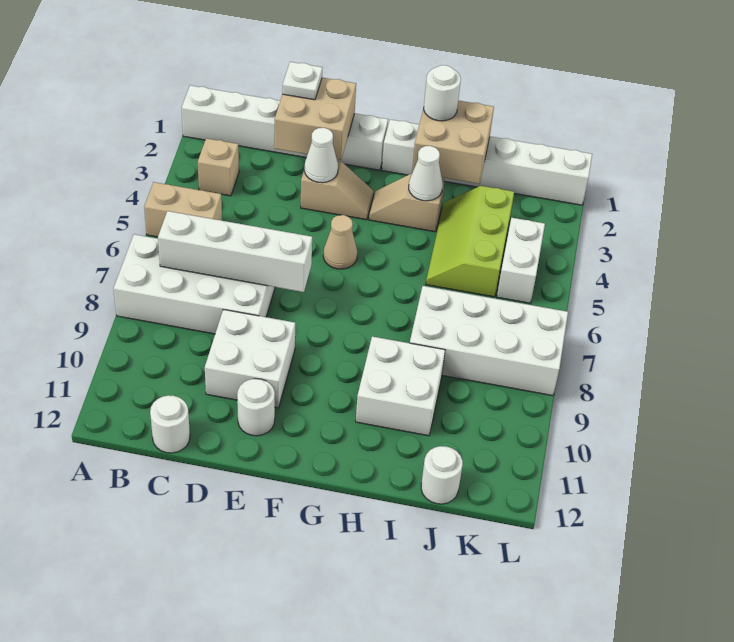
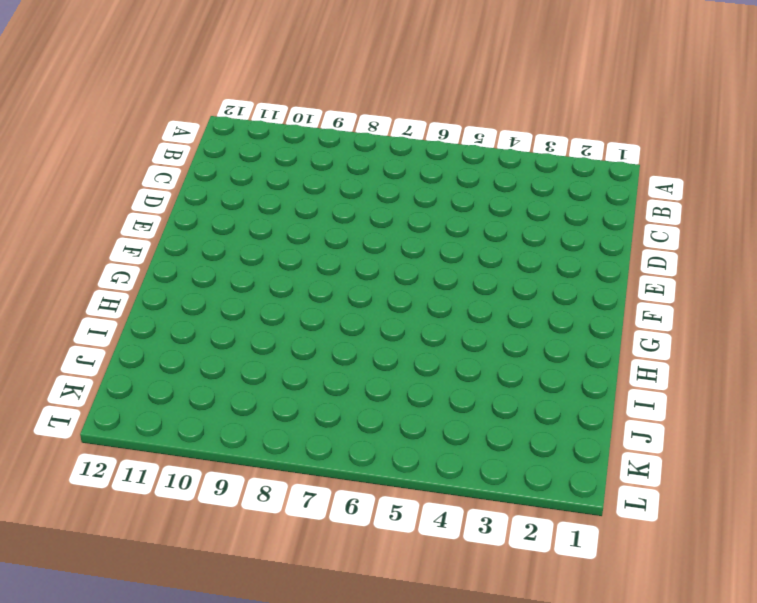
none -> white brick A1:F1 level 1
none -> tan brick A5:B5 level 1
none -> white brick A7:D8 level 1

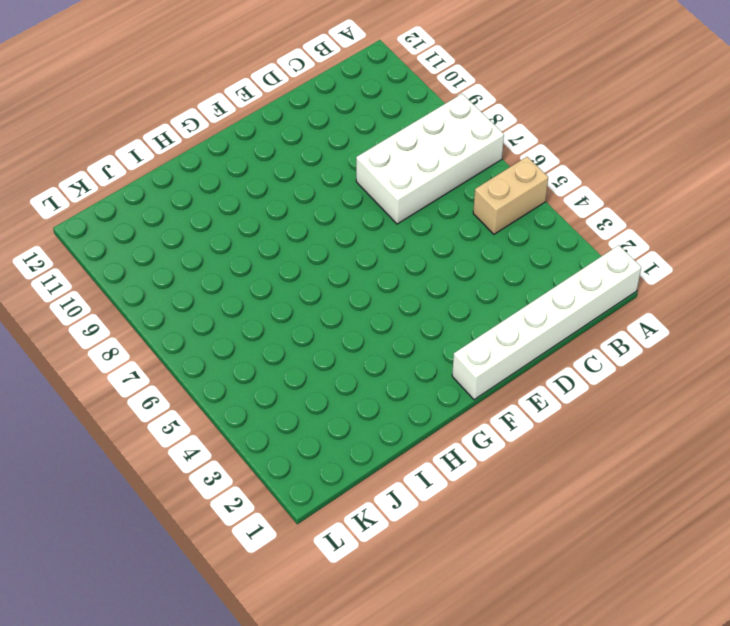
none -> tan brick B3 level 1
none -> white round brick C12 level 1
none -> white brick D9:E10 level 1

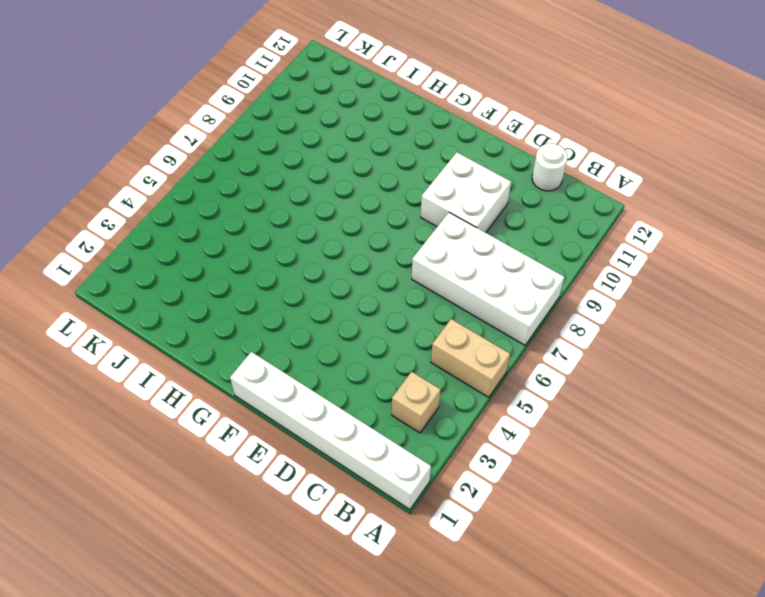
none -> tan slope E3:F3 level 1 top E
none -> white round brick E11 level 1
none -> tan cone F5 level 1

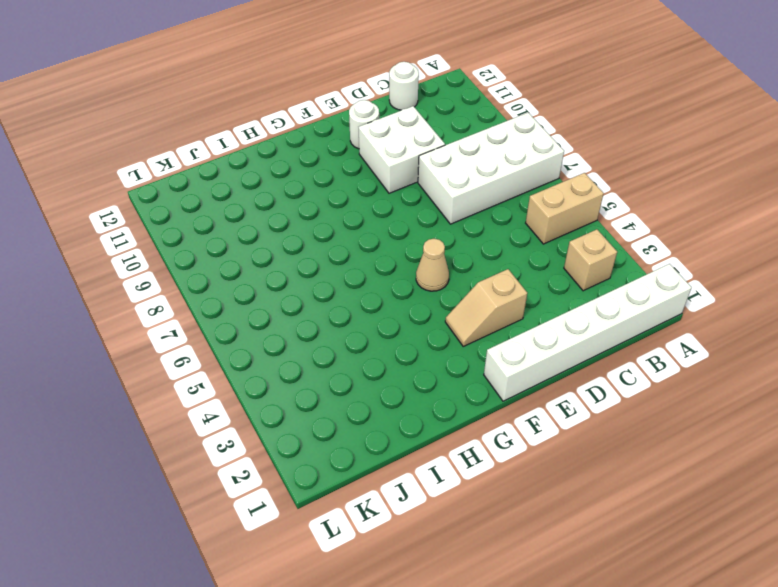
none -> white brick G1:L1 level 1
none -> tan slope G3:H3 level 1 top H
none -> white brick H9:I10 level 1

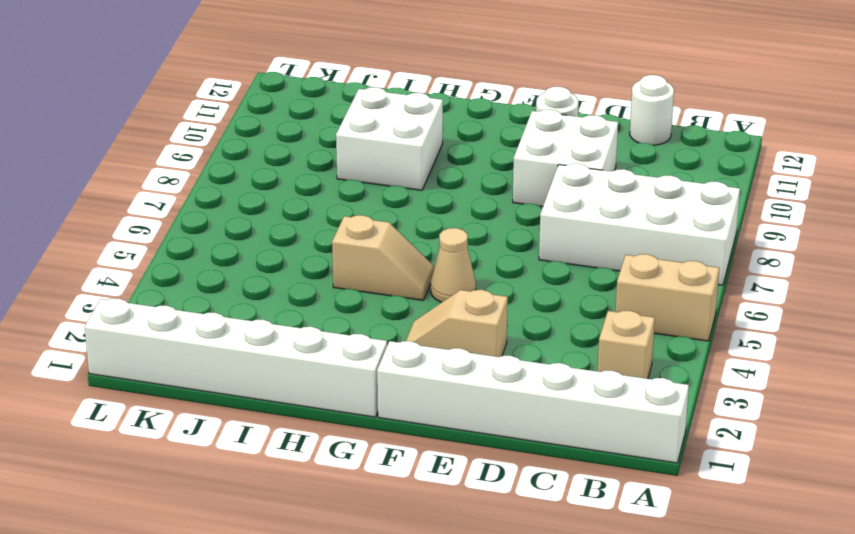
tan slope G5:H5 level 1 top H -> tan slope G3:H3 level 1 top H
none -> lime slope I3:J5 level 1 top J
none -> white brick I7:L8 level 1
none -> white round brick J12 level 1

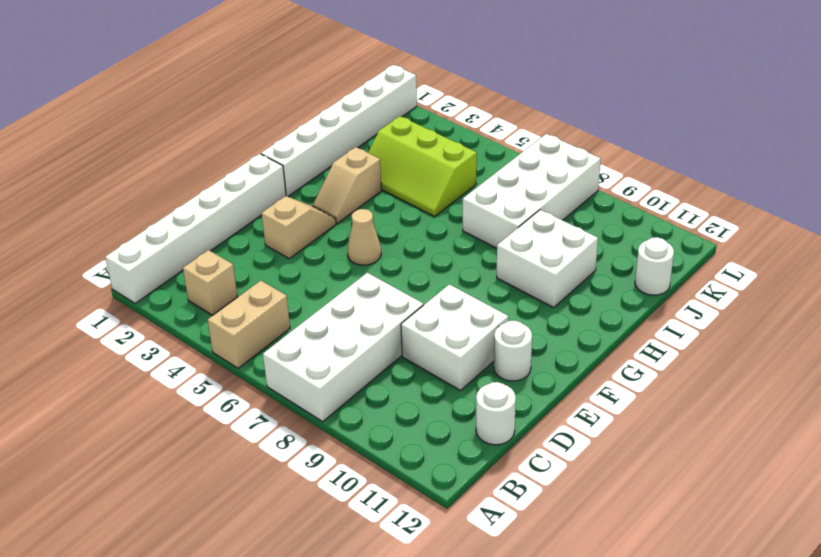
none -> white brick K4:K5 level 1
none -> white brick B7:E7 level 2
none -> tan brick D1:E2 level 2

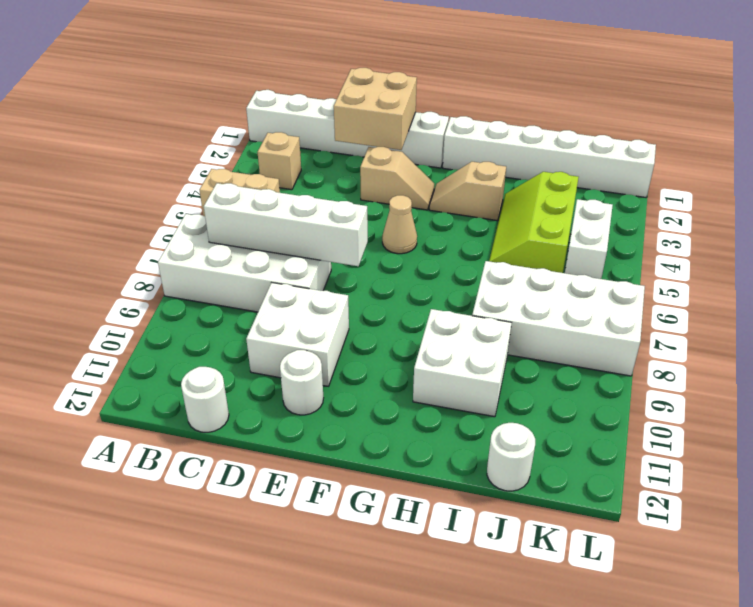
none -> white cone E3 level 2
none -> tan brick H1:I2 level 2
none -> white cone H3 level 2

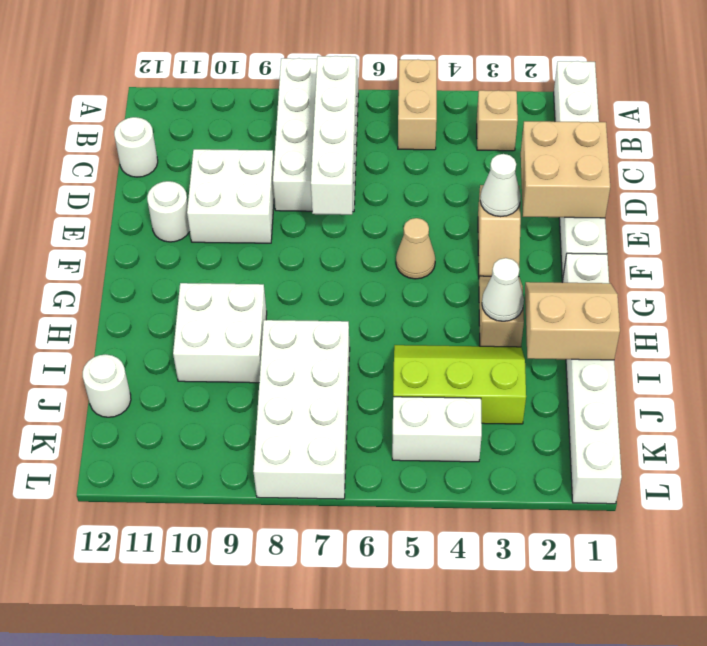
tan slope H1:I2 level 2 top I -> tan brick H1:I2 level 2
none -> white plate D1 level 3
none -> white round brick H1 level 3

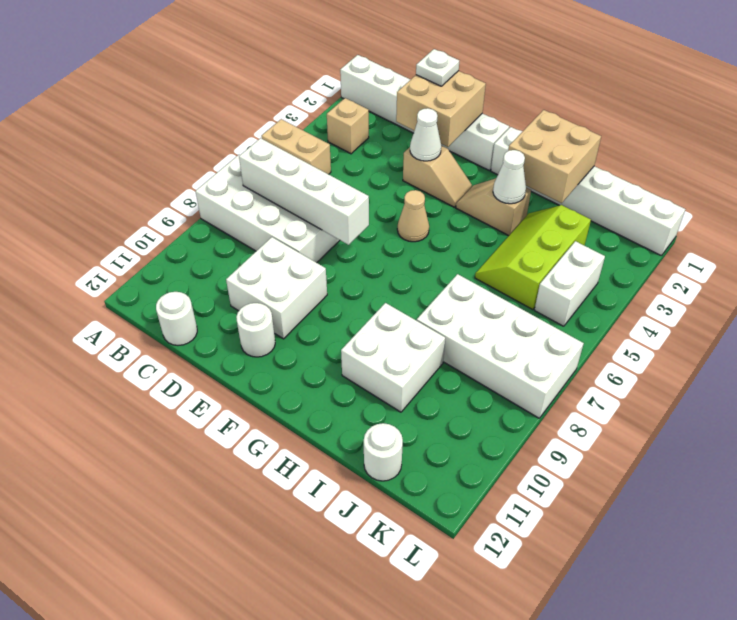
none -> white round brick H1 level 3

